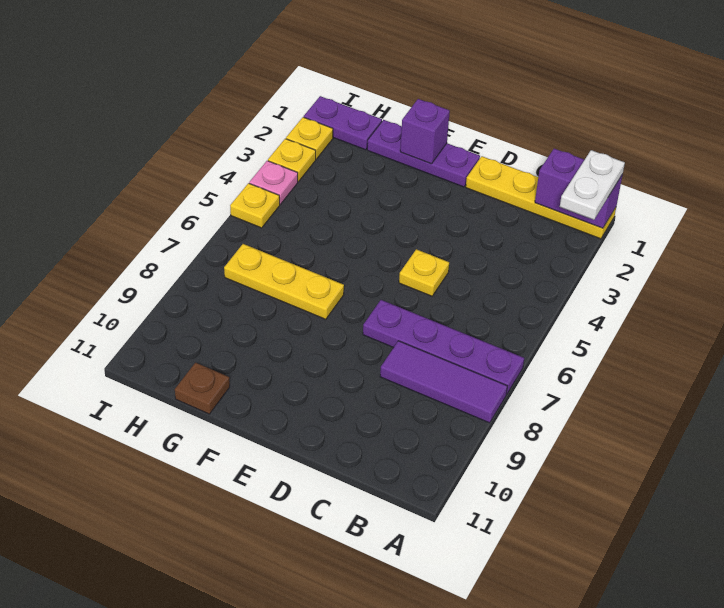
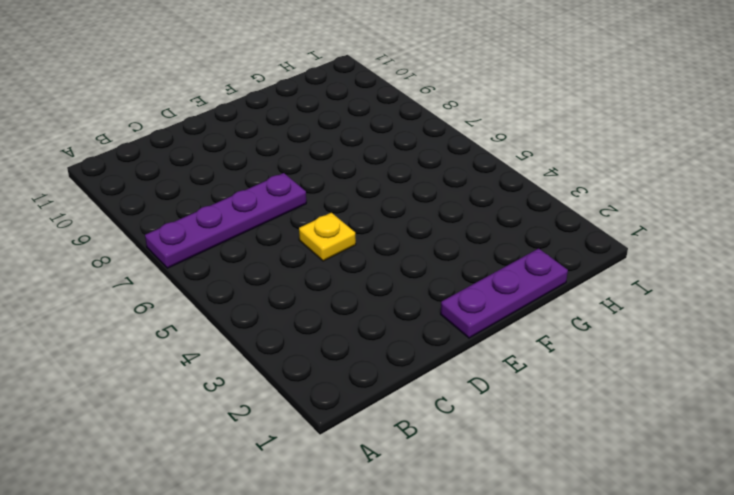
none -> yellow plate A1:D1 level 1
none -> purple tile A8:C8 level 1
none -> yellow plate F7:H7 level 1

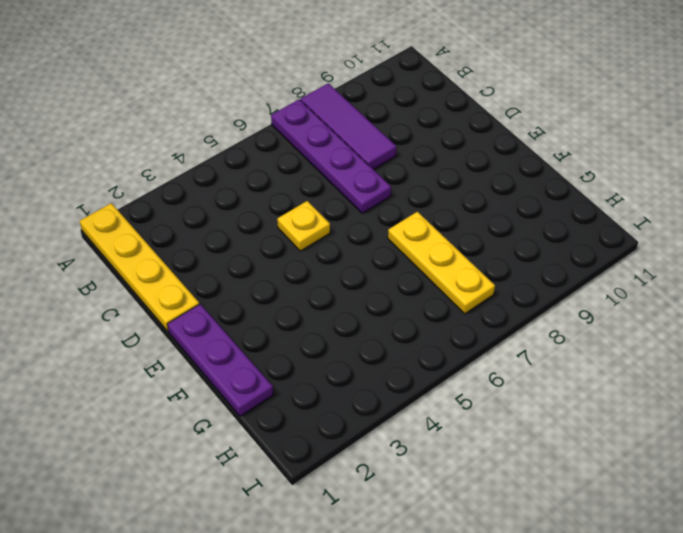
none -> brown plate G11 level 1
none -> purple plate H1:I1 level 1
none -> yellow plate I2 level 1

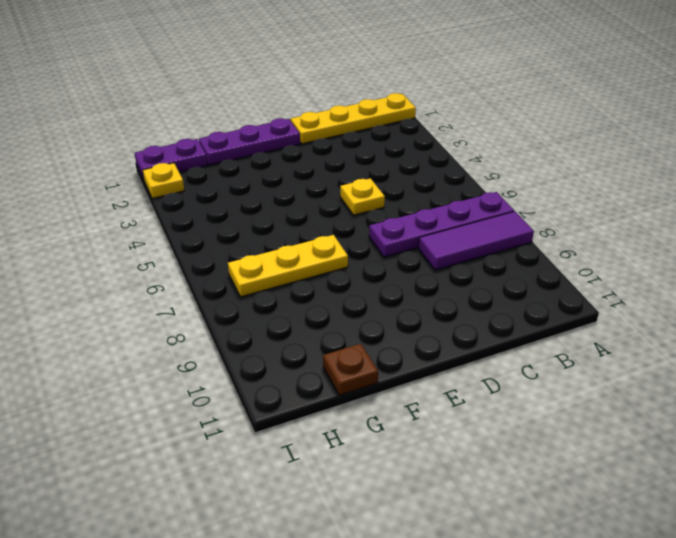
none -> yellow plate I3 level 1
none -> pink plate I4 level 1
none -> yellow plate I5 level 1

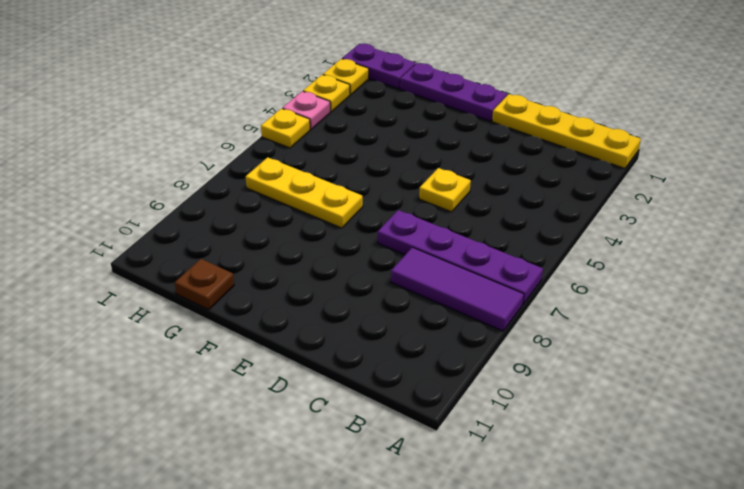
none -> purple brick A1:B1 level 2
none -> purple brick F1 level 2
none -> white plate A1:A2 level 3

